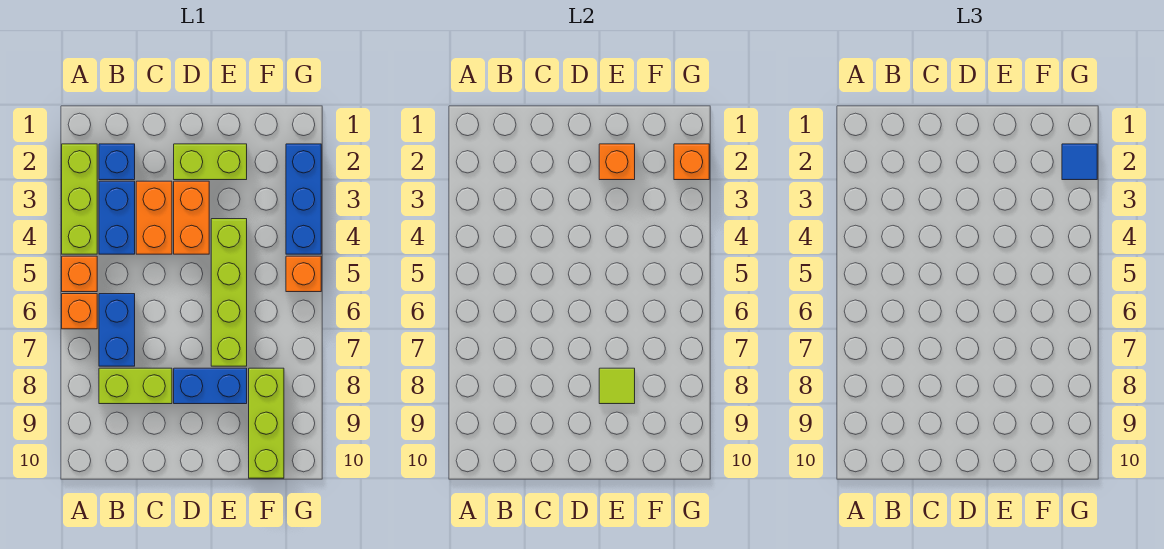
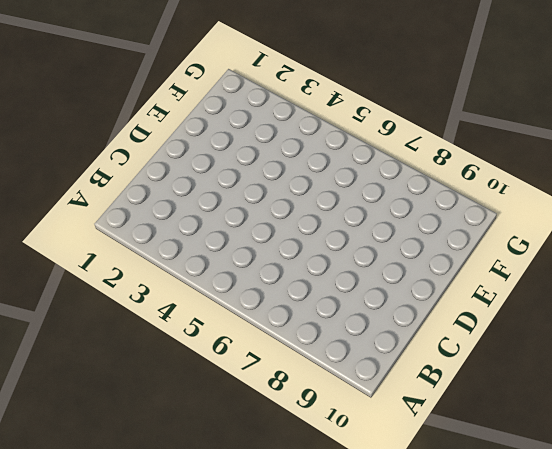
none -> lime brick A2:A4 level 1
none -> orange brick A5 level 1
none -> orange brick A6 level 1

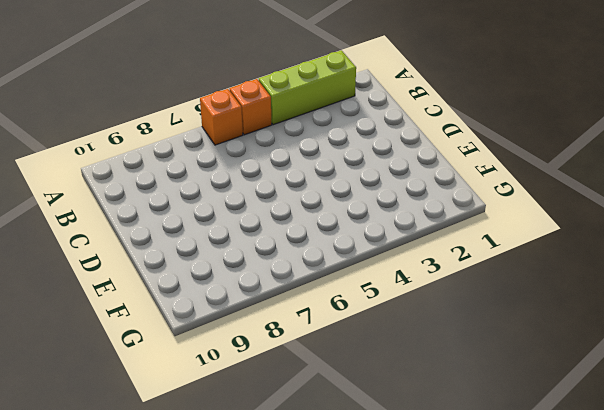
none -> blue brick B2 level 1
none -> blue brick B3:B4 level 1
none -> blue brick B6:B7 level 1

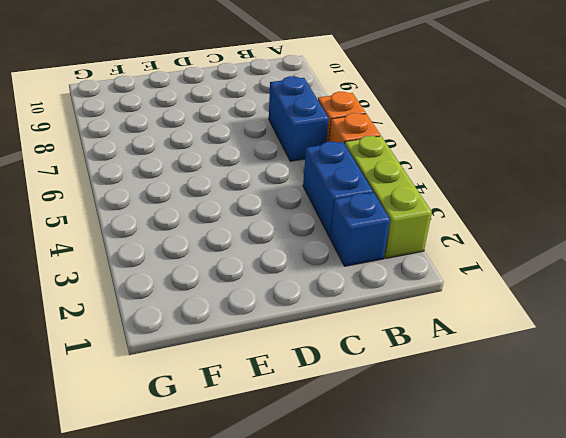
none -> lime brick B8:C8 level 1
none -> orange brick C3:C4 level 1
none -> lime brick D2:E2 level 1

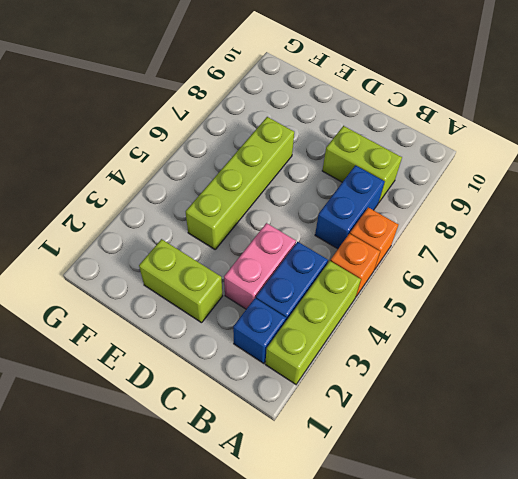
pink brick C3:C4 level 1 -> orange brick C3:C4 level 1
none -> orange brick D3:D4 level 1
none -> blue brick D8:E8 level 1
none -> lime brick F8:F10 level 1

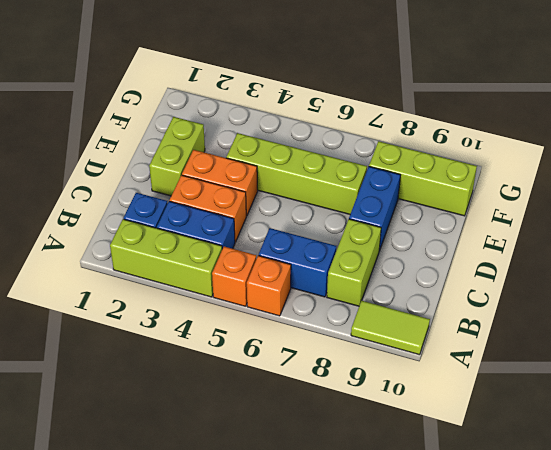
lime tile A9:A10 level 1 -> none
none -> blue brick G2:G4 level 1
none -> orange brick G5 level 1
none -> orange brick E2 level 2

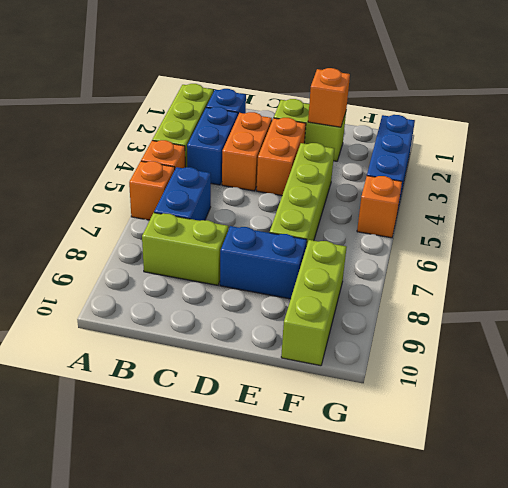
none -> lime tile E8 level 2
none -> orange brick G2 level 2
none -> blue tile G2 level 3

